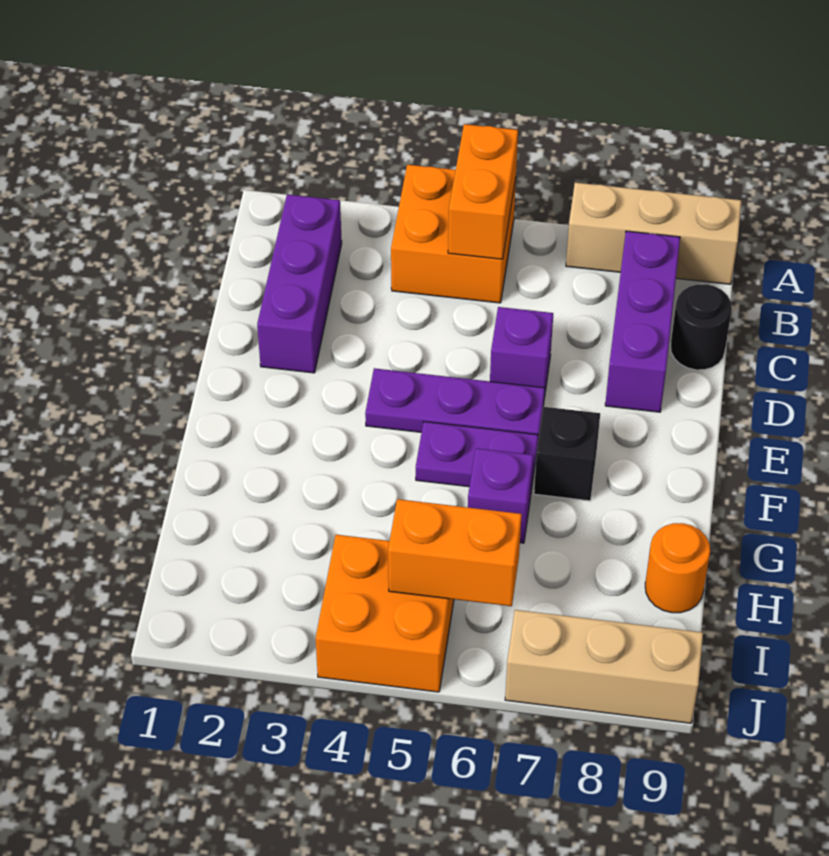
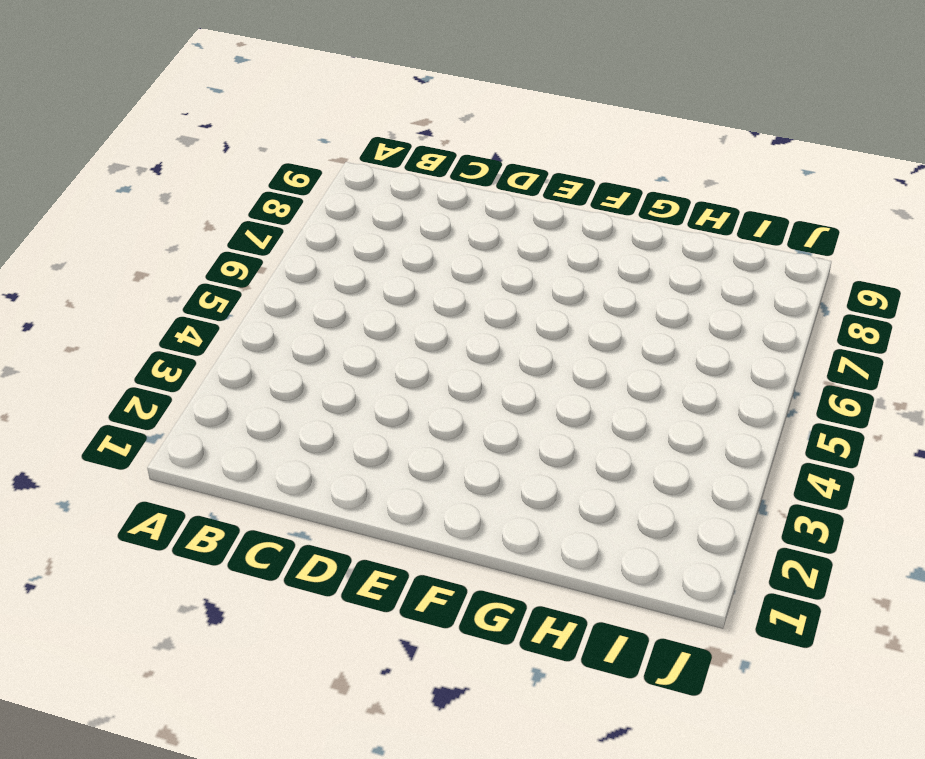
none -> orange brick A4:B5 level 1
none -> tan brick A7:A9 level 1
none -> purple brick B2:D2 level 1

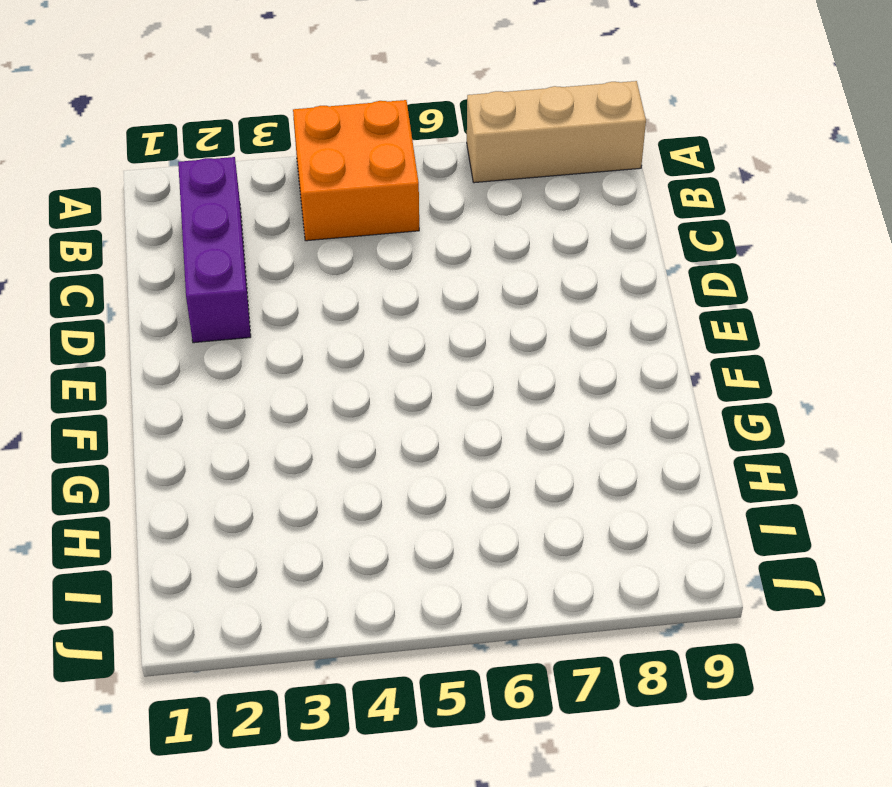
none -> purple brick B8:D8 level 1
none -> black round brick C9 level 1
none -> purple brick D6 level 1

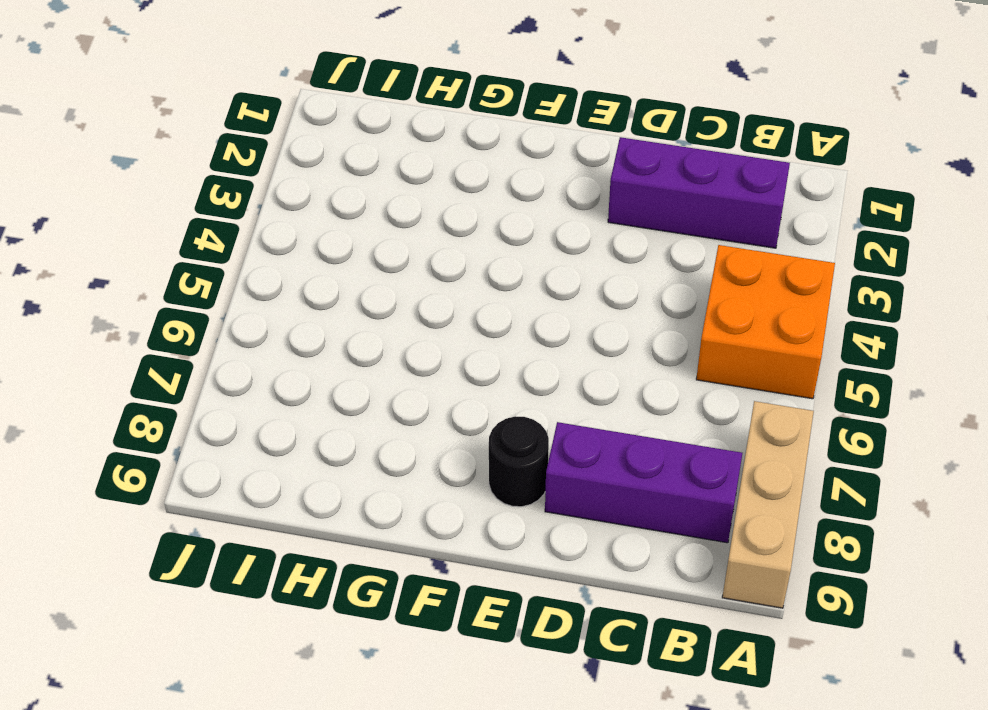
black round brick E8 level 1 -> black round brick C9 level 1
none -> purple brick D6 level 1
none -> purple plate E4:E6 level 1
none -> purple plate F5:F6 level 1

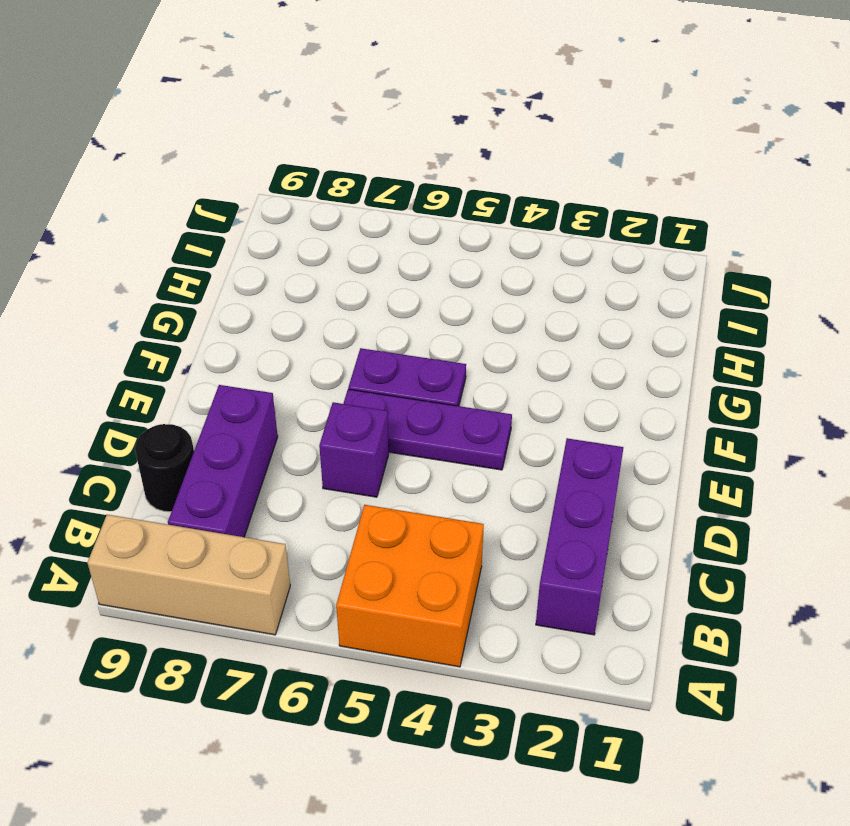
none -> black brick F7 level 1
none -> purple brick G6 level 1
none -> orange round brick H9 level 1

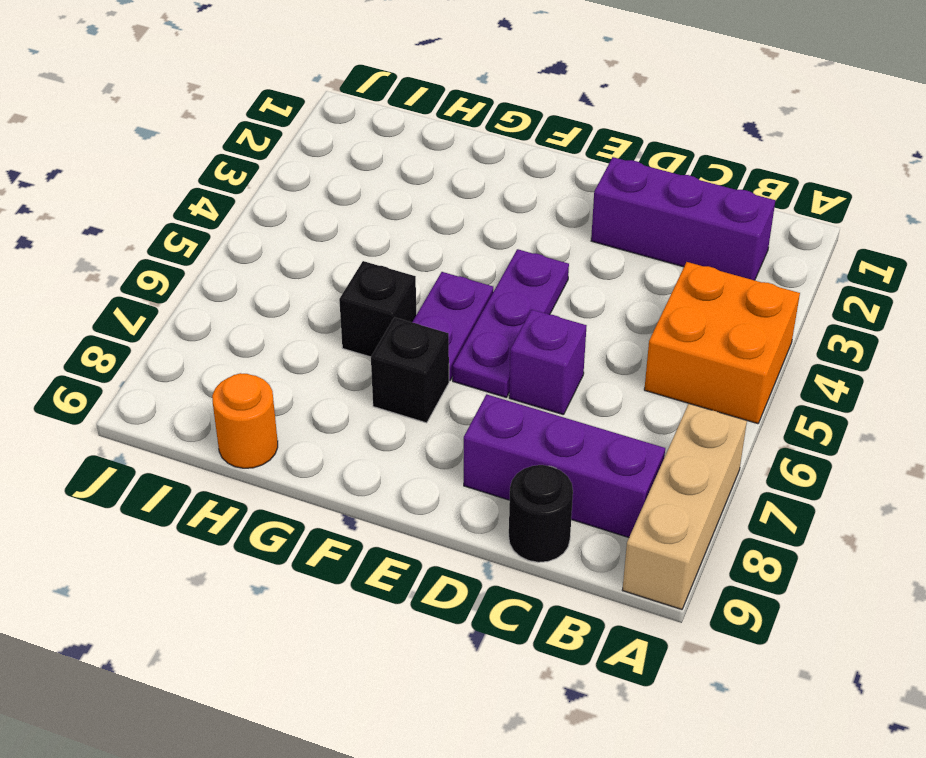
black brick G6 level 1 -> purple brick G6 level 1
none -> orange brick I4:J5 level 1
none -> tan brick J7:J9 level 1
none -> orange brick A5:B5 level 2

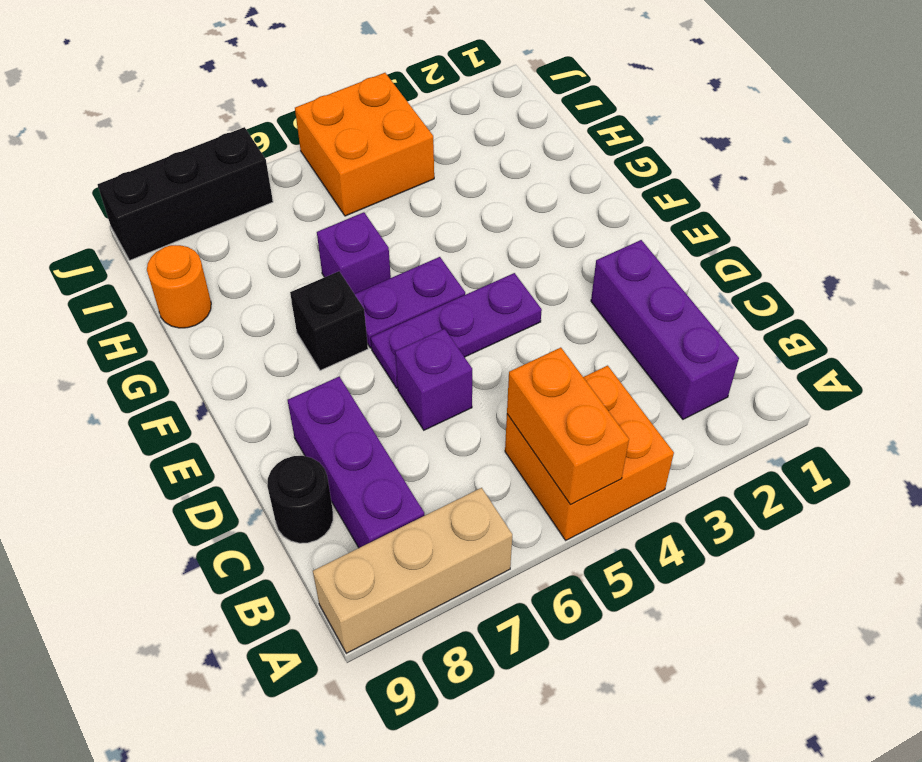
black brick J7:J9 level 1 -> tan brick J7:J9 level 1
none -> orange brick I5:I6 level 2

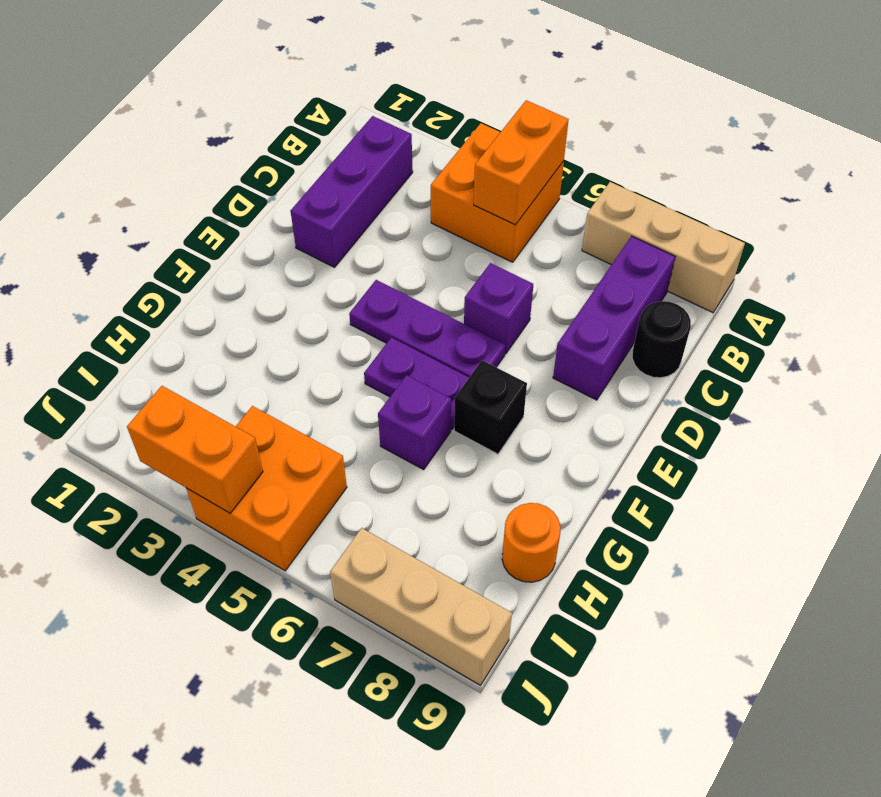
orange brick J3:J4 level 2 -> orange brick I5:I6 level 2

